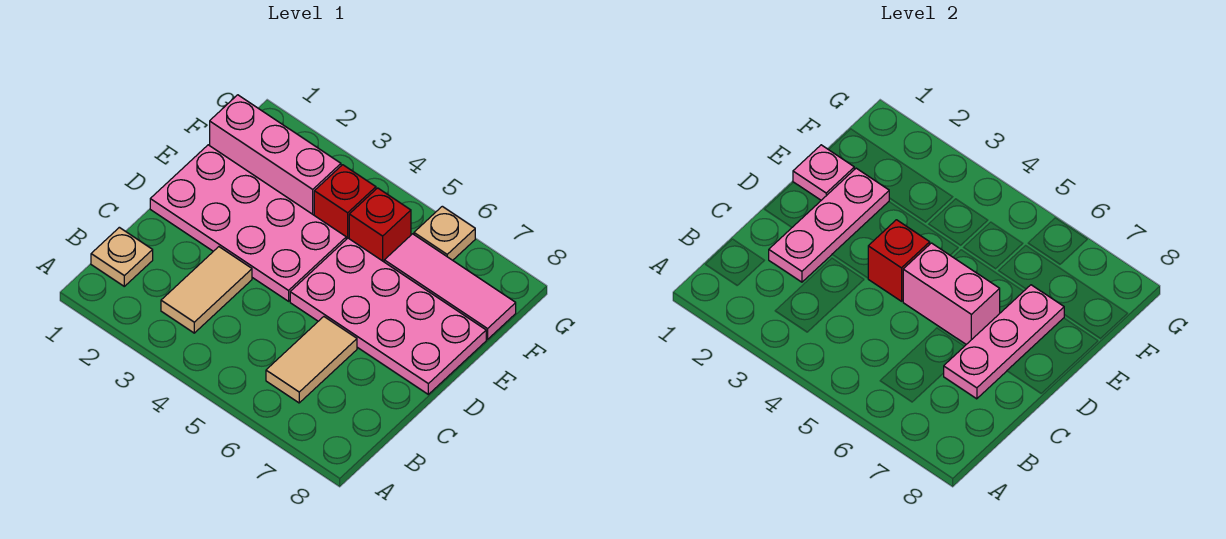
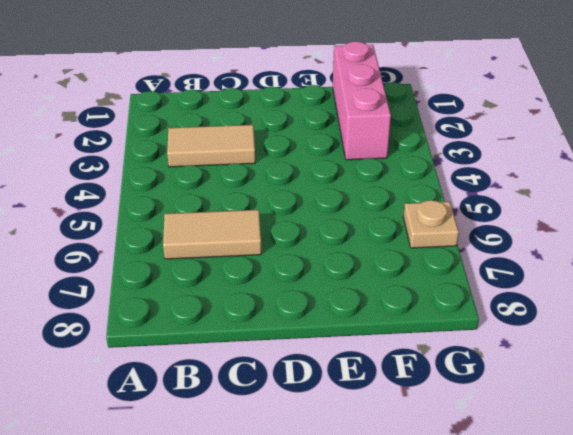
none -> tan plate B1 level 1
none -> pink plate D1:E4 level 1
none -> pink plate D5:E8 level 1

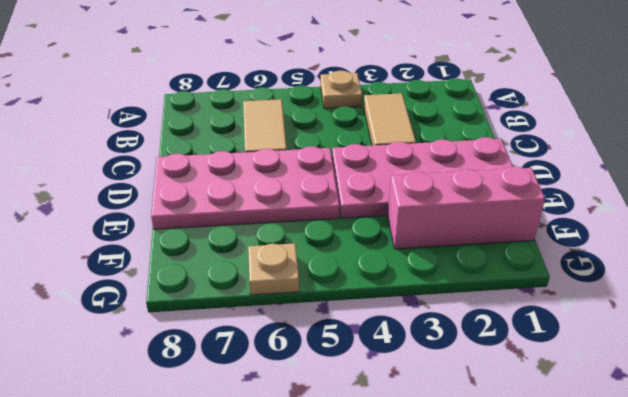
tan plate A4 level 1 -> tan plate B1 level 1
none -> red brick F4 level 1
none -> red brick F5 level 1
none -> pink tile F6:F8 level 1

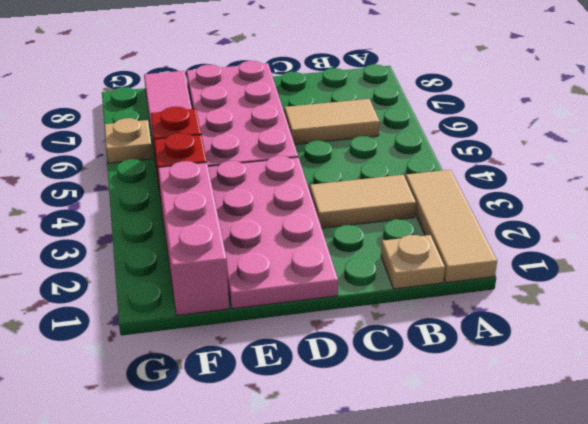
tan tile A1:A3 level 1 -> none
none -> pink plate C2:E2 level 2
none -> pink plate C7:E7 level 2
none -> red brick D4 level 2

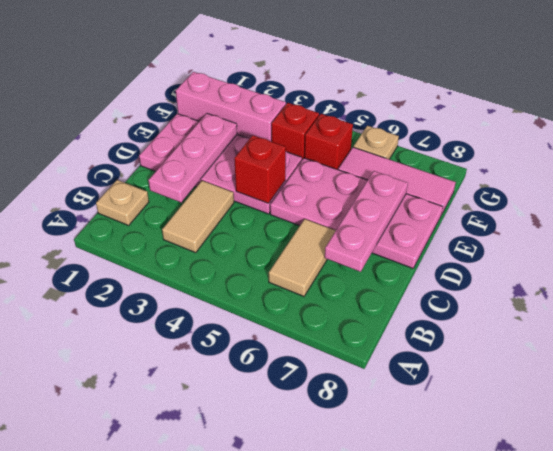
none -> pink brick D5:D6 level 2
none -> pink plate E1 level 2

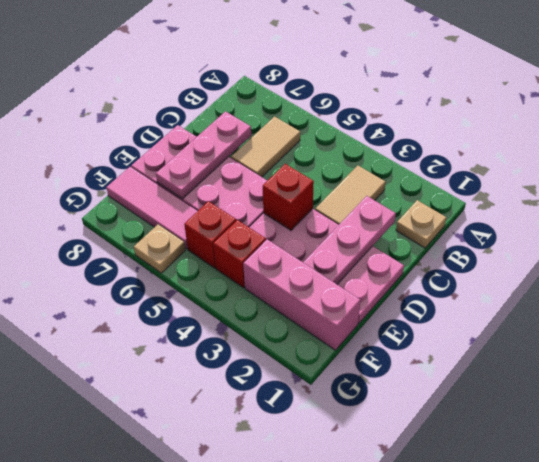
none -> pink brick D5:D6 level 2
none -> pink plate E1 level 2

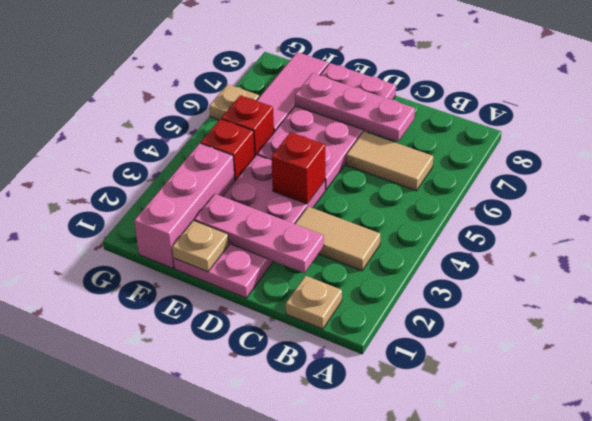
tan plate E1 level 2 -> pink plate E1 level 2
none -> pink brick D5:D6 level 2

